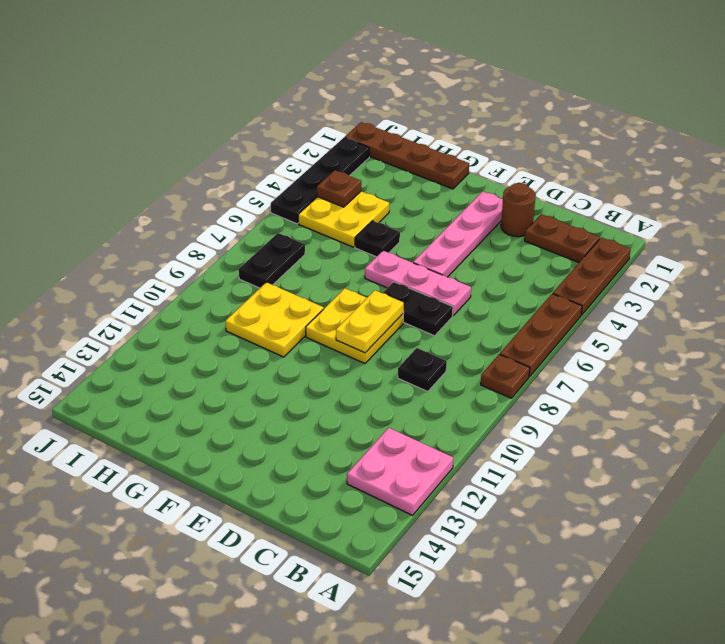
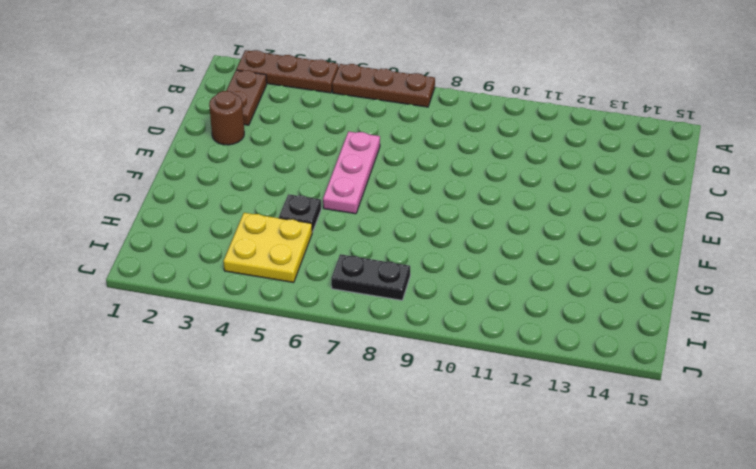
none -> brown plate A8 level 1
none -> pink plate A12:B13 level 1
none -> black plate C9 level 1

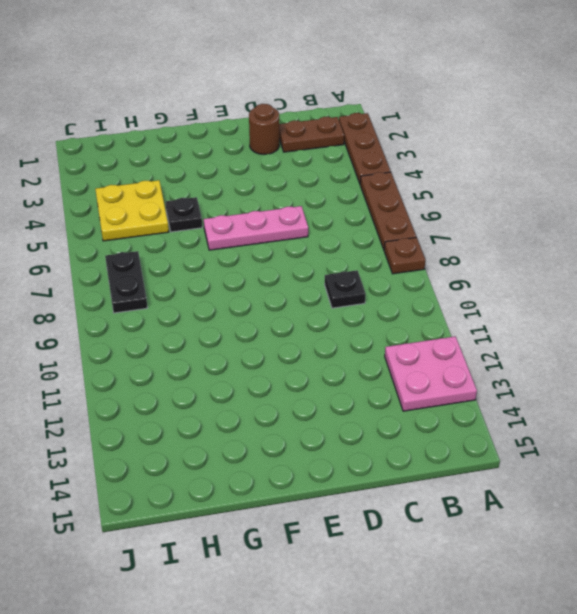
none -> black plate D7:E7 level 1
none -> pink plate E2:E5 level 1
none -> yellow plate E8:F9 level 1

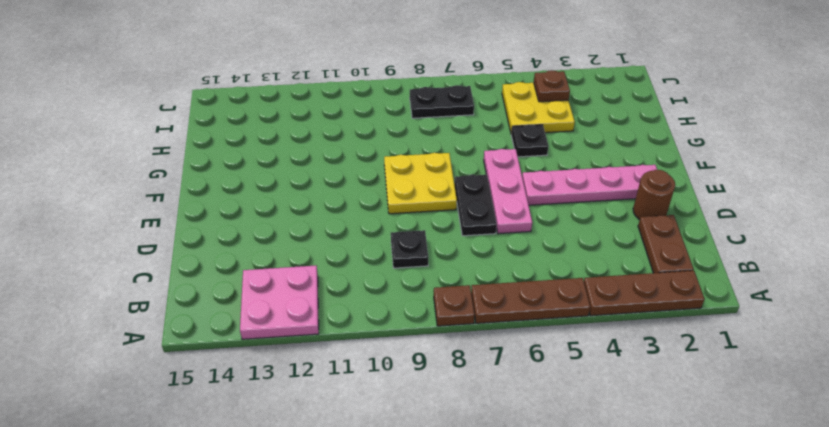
none -> brown plate G1:J1 level 1
none -> yellow plate G9:H10 level 1
none -> black plate J2:J5 level 1

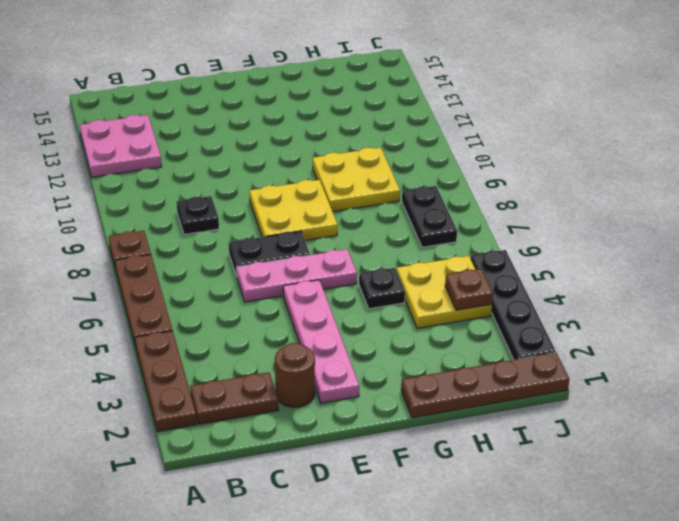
none -> yellow plate E8:E9 level 2

